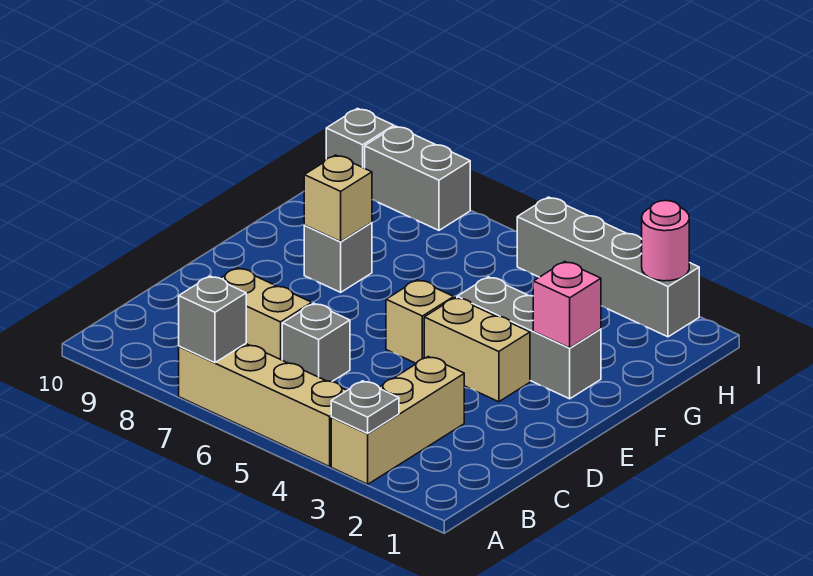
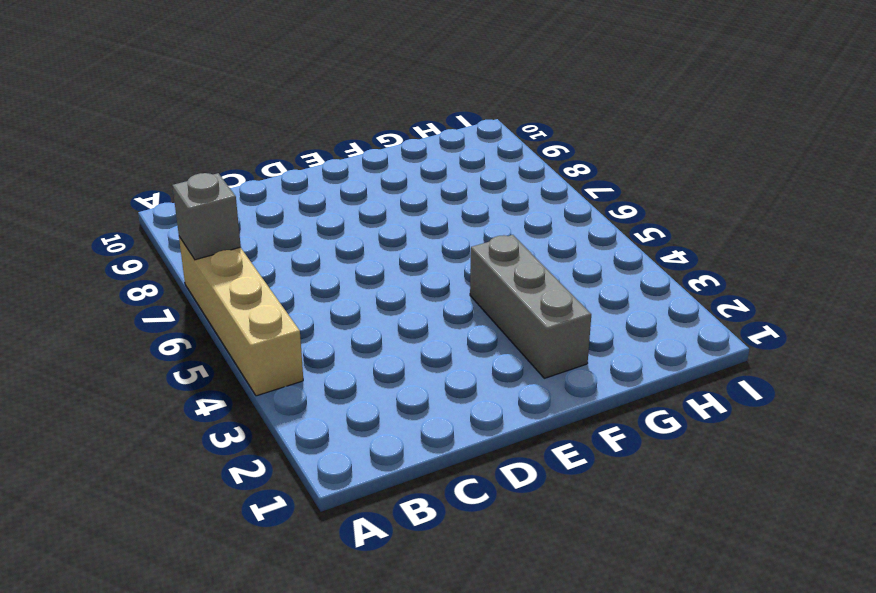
none -> tan brick A3:C3 level 1
none -> grey brick C6 level 1
none -> tan brick C7:C8 level 1

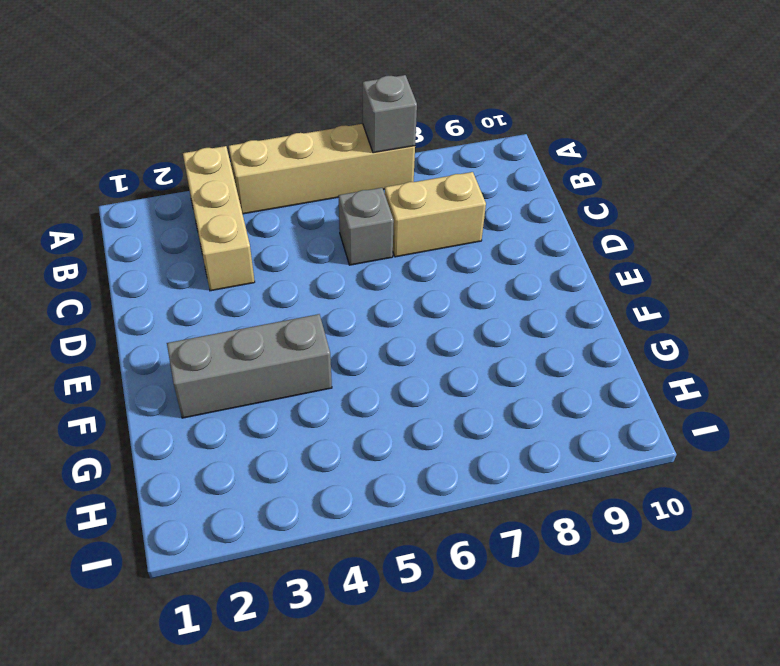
none -> tan brick E3:E4 level 1
none -> tan brick E5 level 1
none -> grey brick F8 level 1

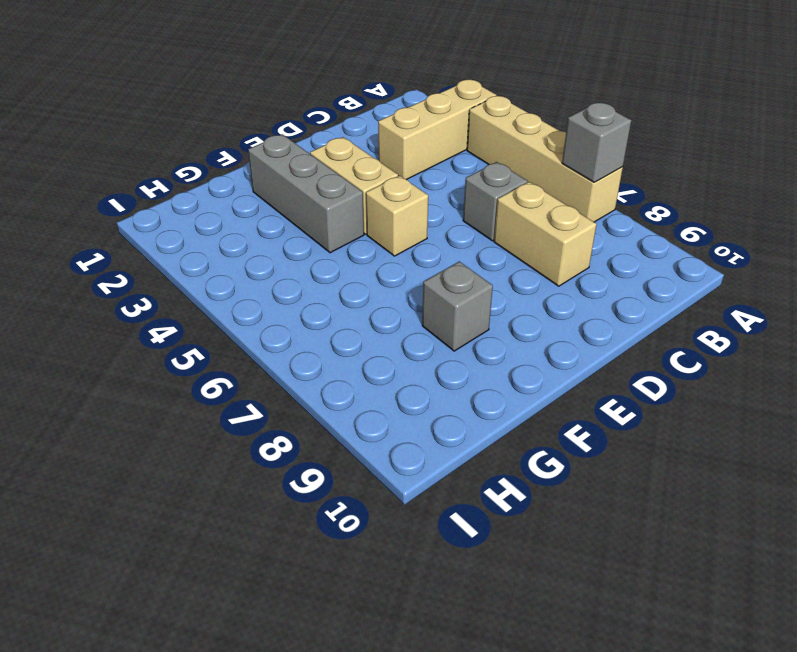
none -> grey brick I2:I5 level 1
none -> grey brick I8:I9 level 1
none -> grey brick I10 level 1

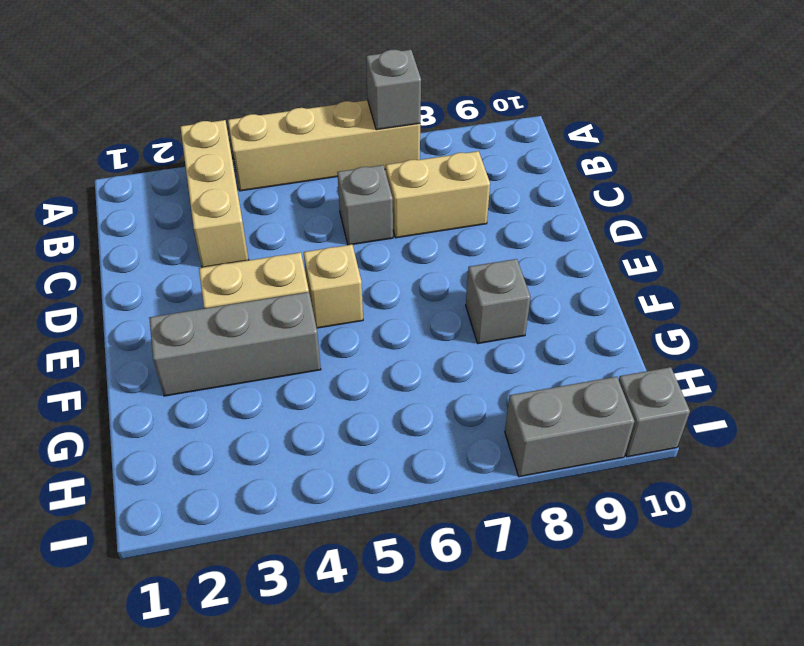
none -> grey brick I2:I5 level 1
none -> grey plate A3 level 2
none -> pink brick F2 level 2

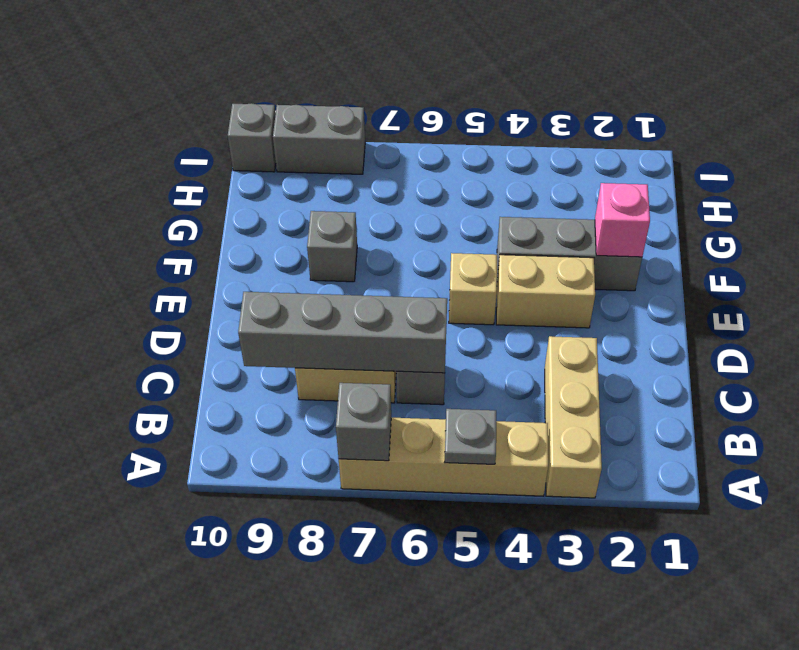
grey plate A5 level 2 -> grey plate A3 level 2
grey brick C6:C9 level 2 -> grey brick I2:I5 level 1
none -> tan brick F8 level 2
none -> pink round brick I2 level 2

